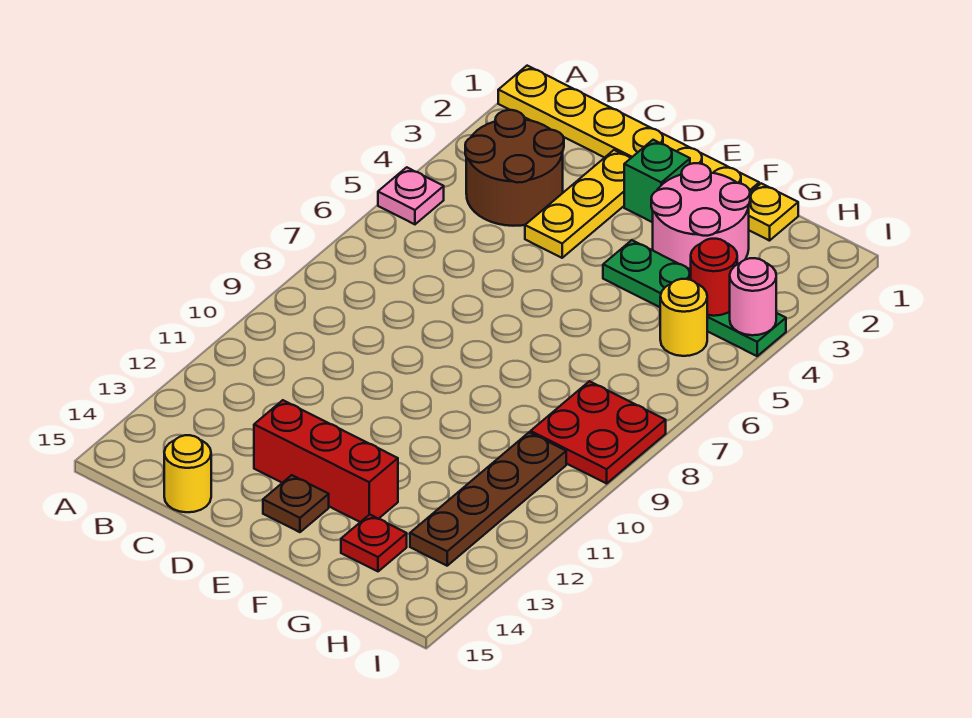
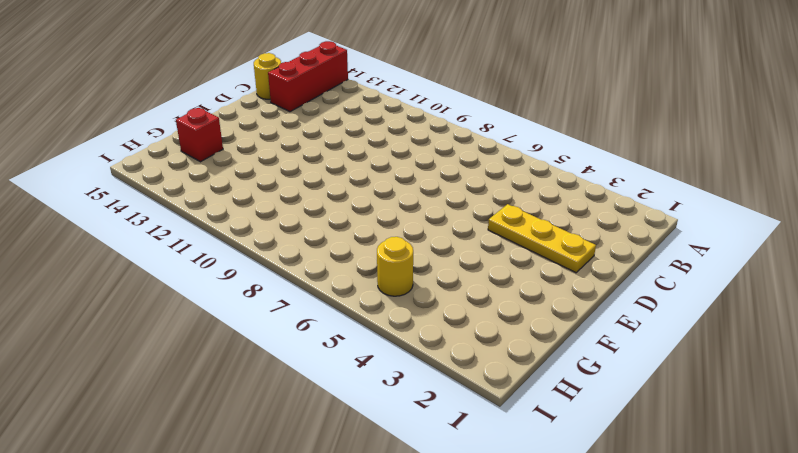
red brick A14:C14 level 1 -> red brick D13:F13 level 1
red brick G14 level 1 -> red plate G14 level 1
none -> yellow plate A1:F1 level 1
none -> pink plate A5 level 1
none -> brown round brick B3:C4 level 1

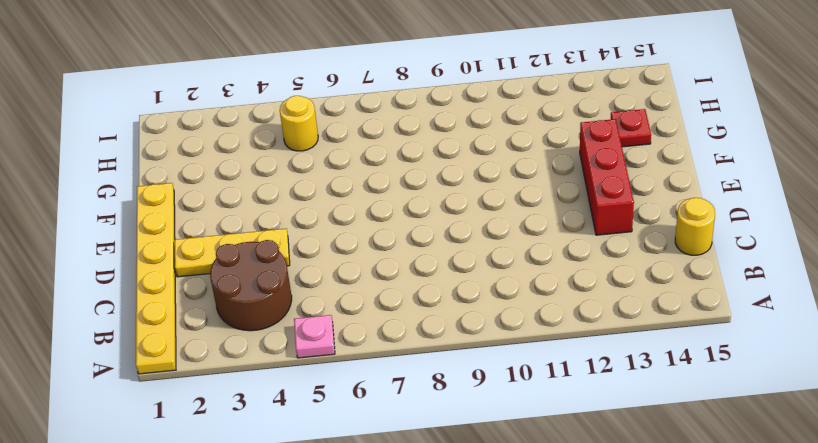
none -> green brick E2 level 1
none -> brown plate E14 level 1
none -> pink round brick F2:G3 level 1

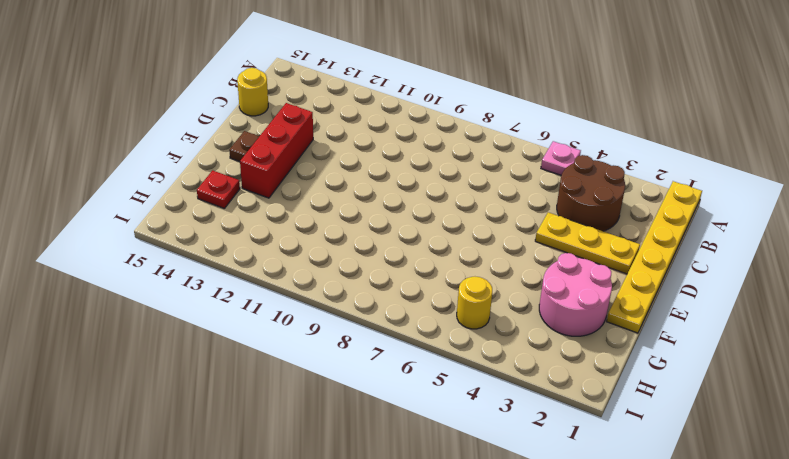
none -> green brick E2 level 1
none -> green plate F4:I4 level 1
none -> yellow plate G1 level 1

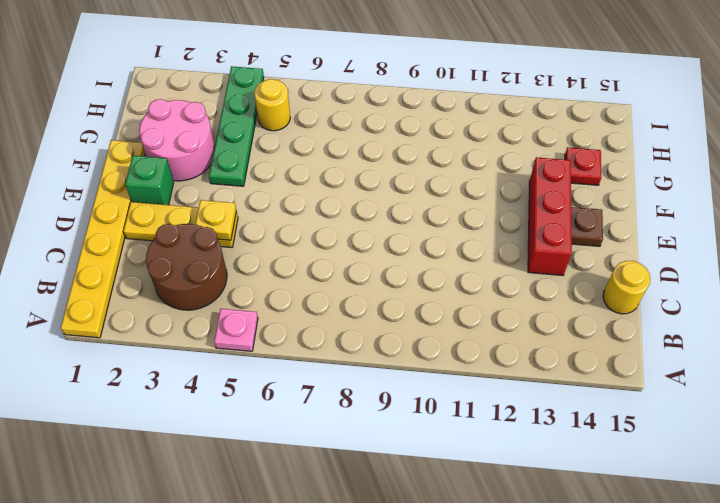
yellow plate D4 level 2 -> yellow plate G1 level 1
none -> red plate H8:I9 level 1
none -> brown plate H10:H13 level 1
none -> red round brick H4 level 2

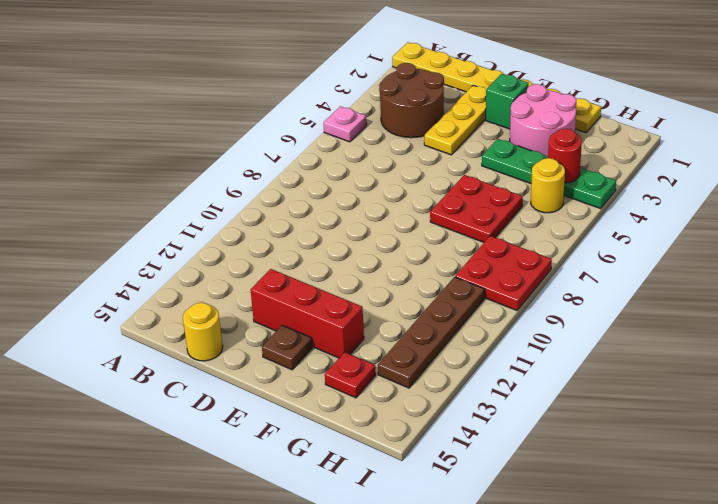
red plate F6:G7 level 1 -> none
none -> pink round brick I4 level 2

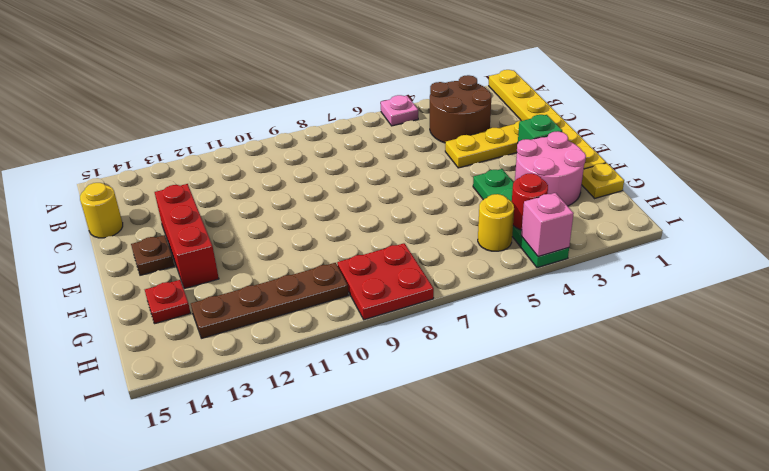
pink brick I4 level 2 -> pink round brick I4 level 2

